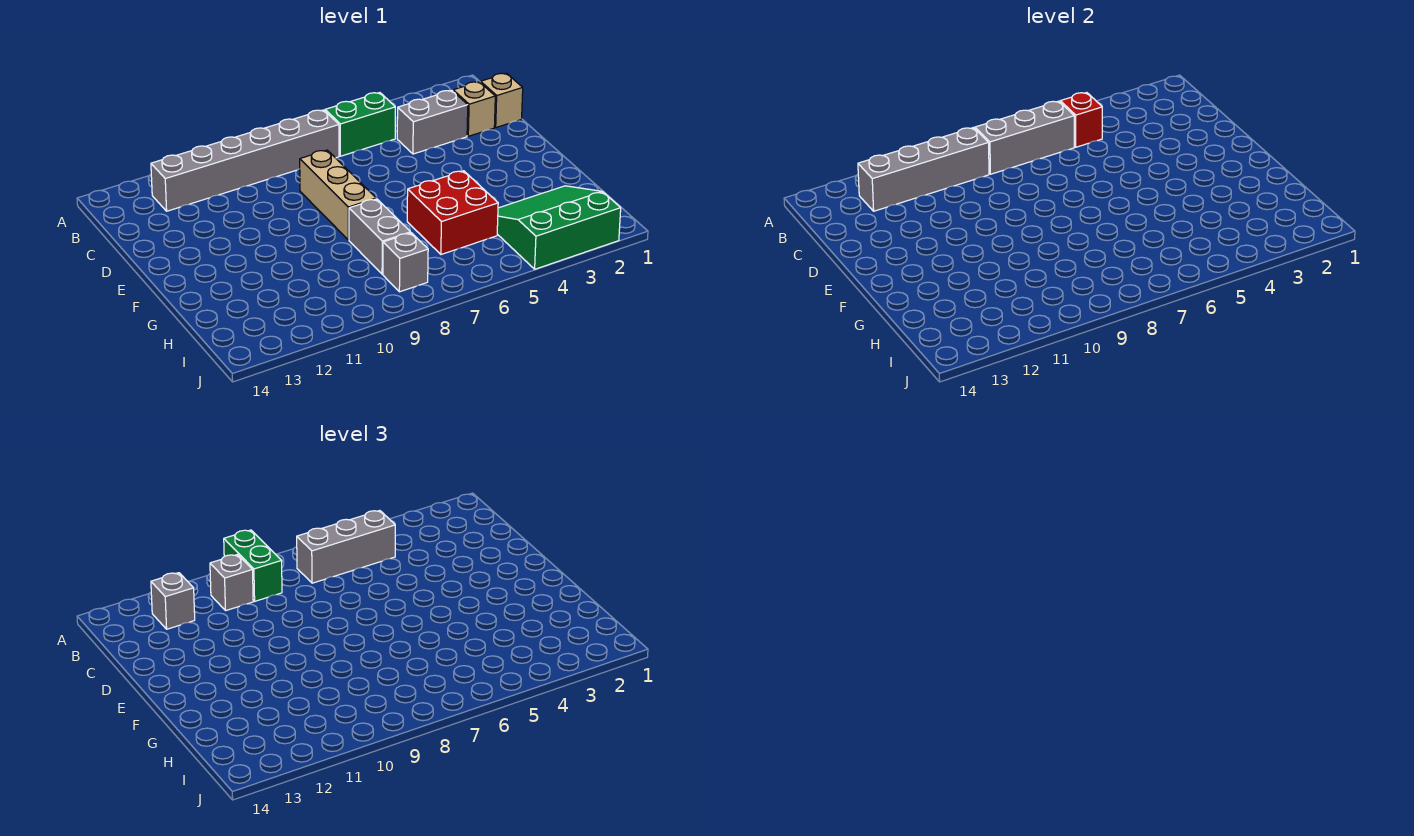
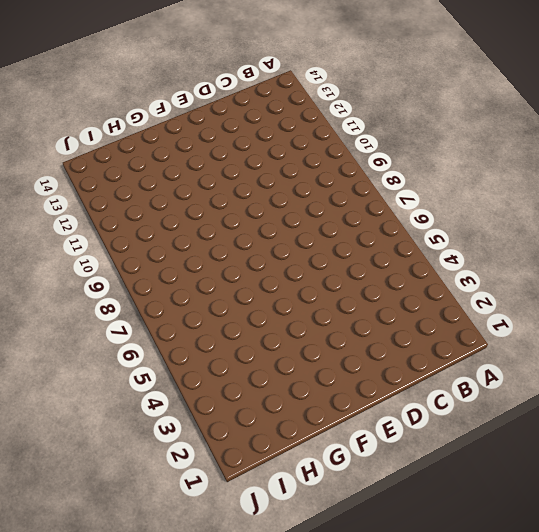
none -> green brick B5:B6 level 1
none -> grey brick B7:B12 level 1
none -> tan brick C1 level 1

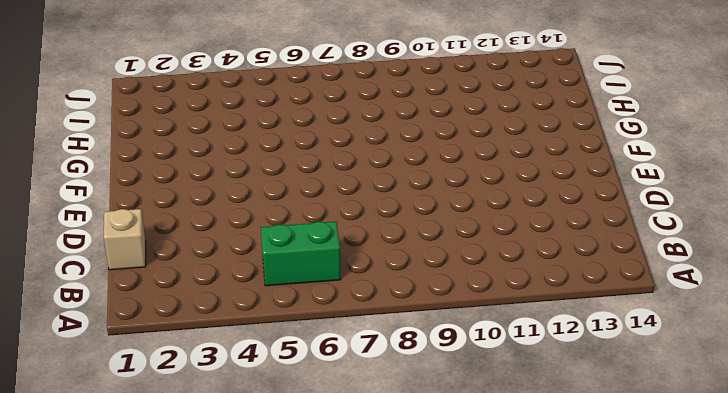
none -> grey brick B7:B12 level 1
none -> tan brick C2 level 1
none -> grey brick C3:C4 level 1

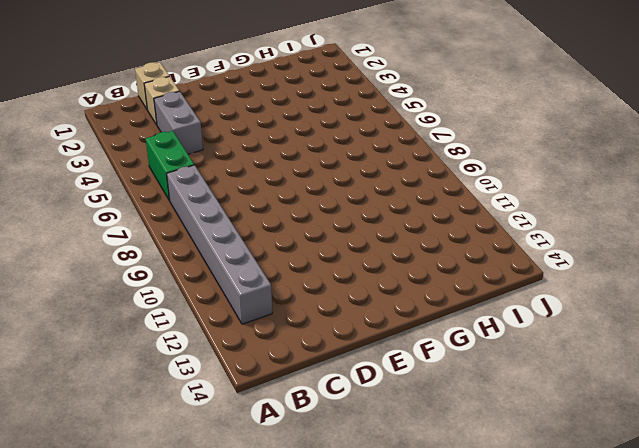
none -> tan brick D8:F8 level 1
none -> red brick G5:H6 level 1
none -> grey brick G8:H8 level 1

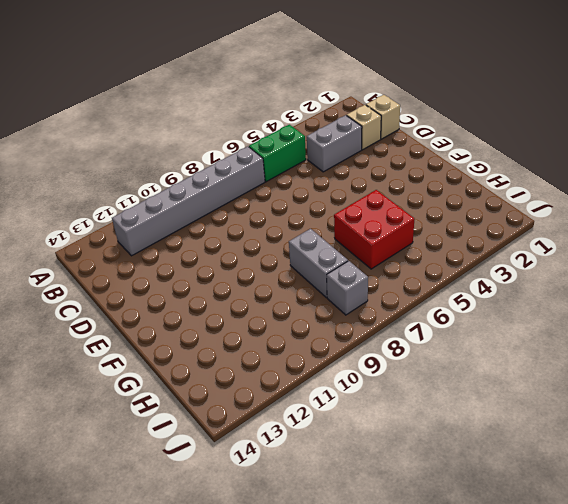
none -> tan brick D8:F8 level 1
none -> green slope H2:J4 level 1 top J
none -> red brick B5 level 2

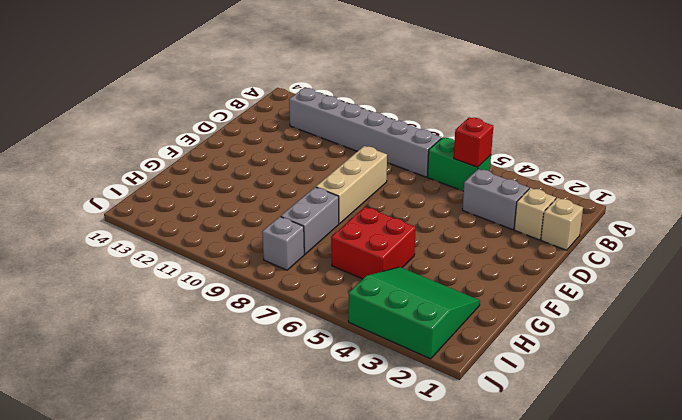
none -> grey brick B6:B8 level 2
none -> grey brick B9:B12 level 2
none -> green brick A9:B9 level 3

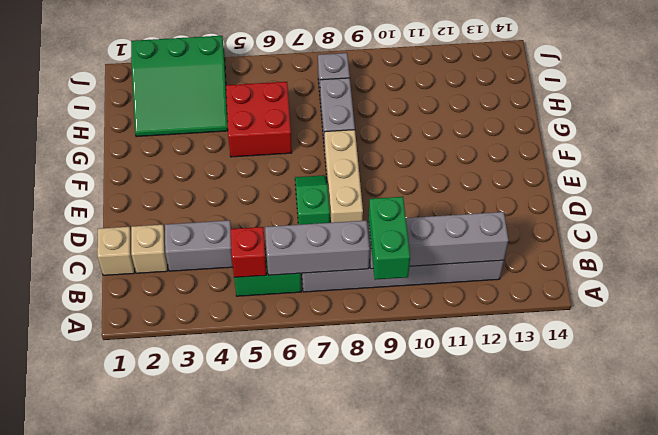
green slope D7:E7 level 1 top D -> none
none -> grey brick B5:B7 level 3
none -> grey brick B10 level 3
none -> grey brick B12 level 3

